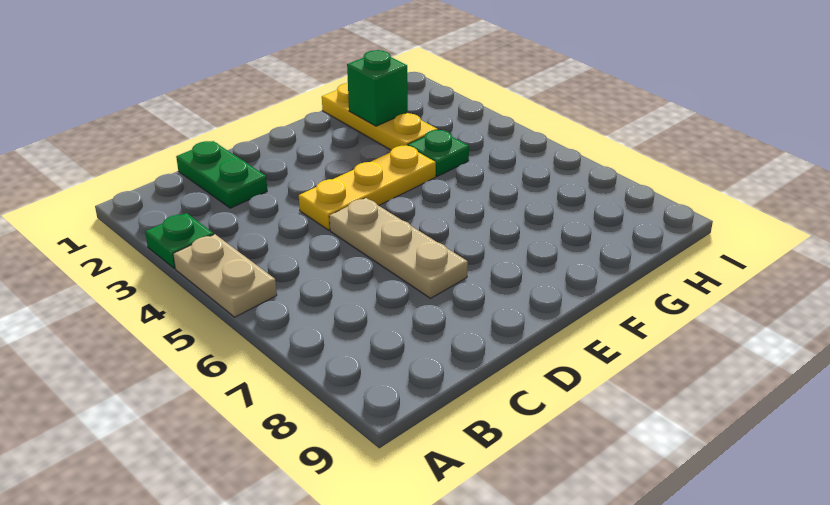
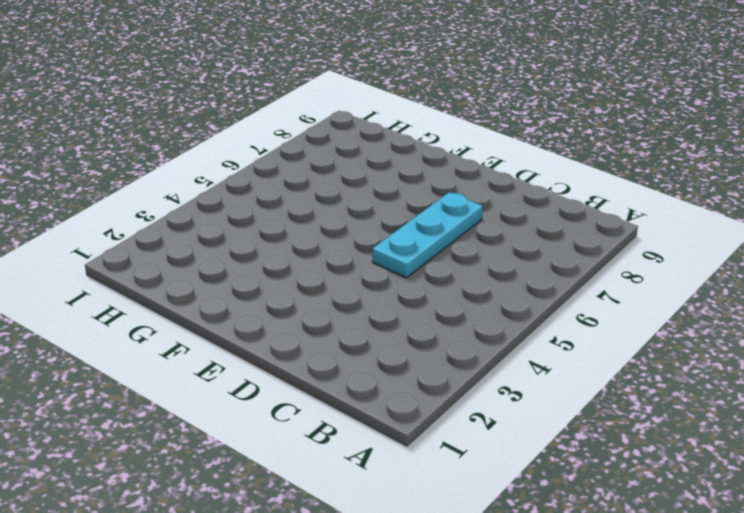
cyan plate D5:D7 level 1 -> tan plate D5:D7 level 1
none -> green plate A3 level 1
none -> tan plate A4:A5 level 1

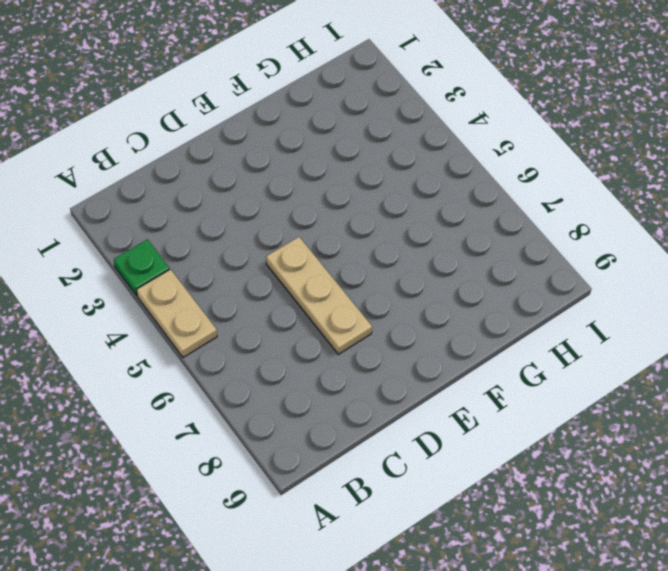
none -> green plate C1:C2 level 1
none -> yellow plate D4:F4 level 1

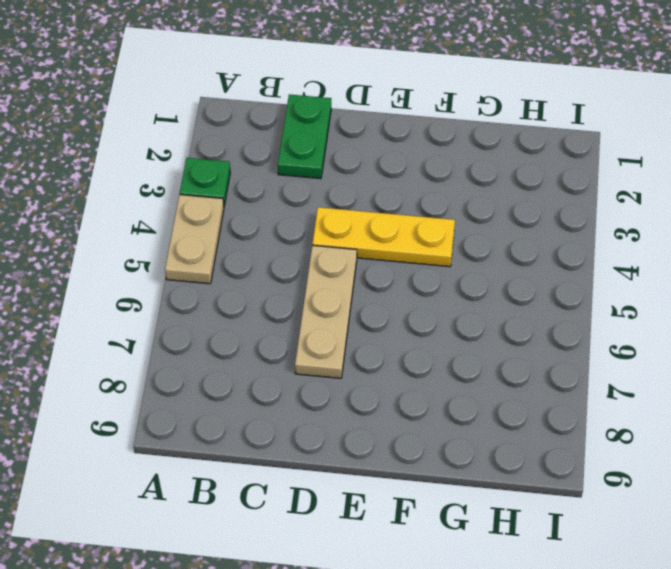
none -> yellow plate G1:G3 level 1
none -> green plate G4 level 1

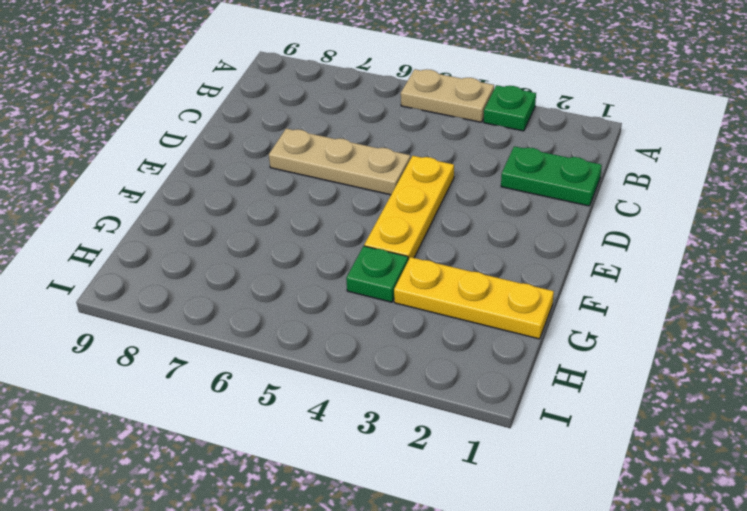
none -> green brick G2 level 2

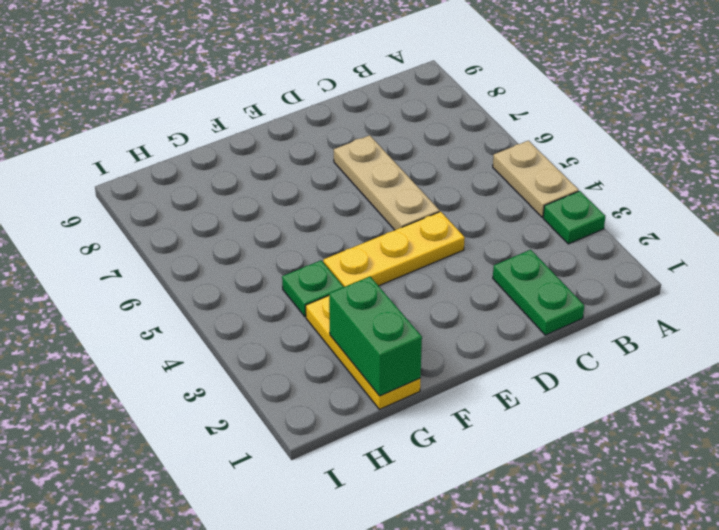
green brick G1:G2 level 2 -> green brick G2 level 2

